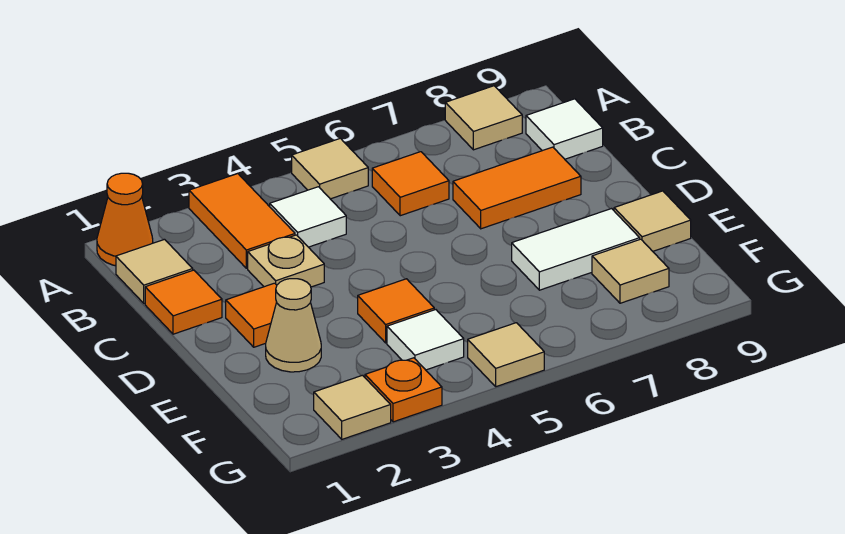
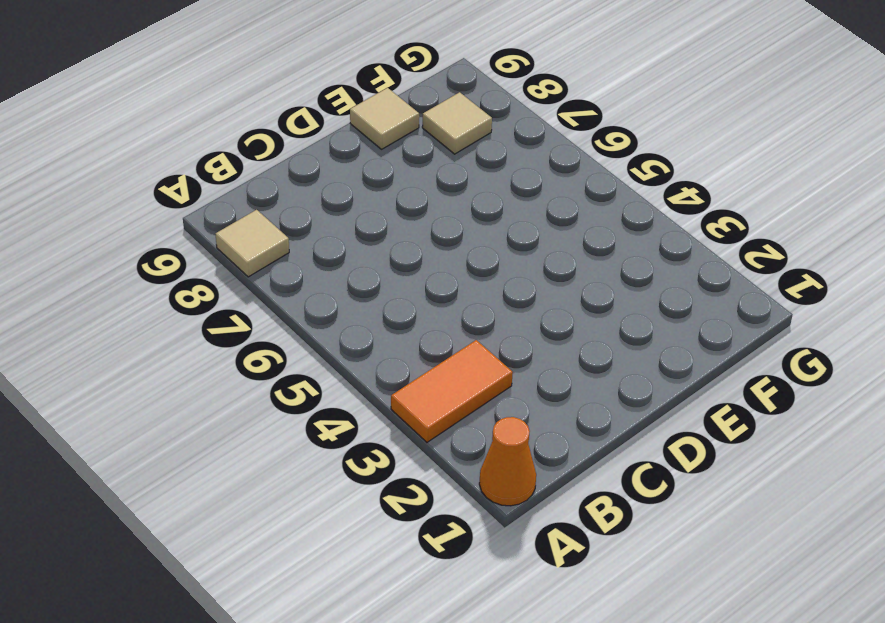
none -> tan tile A5 level 1
none -> tan tile B1 level 1
none -> white tile B4 level 1

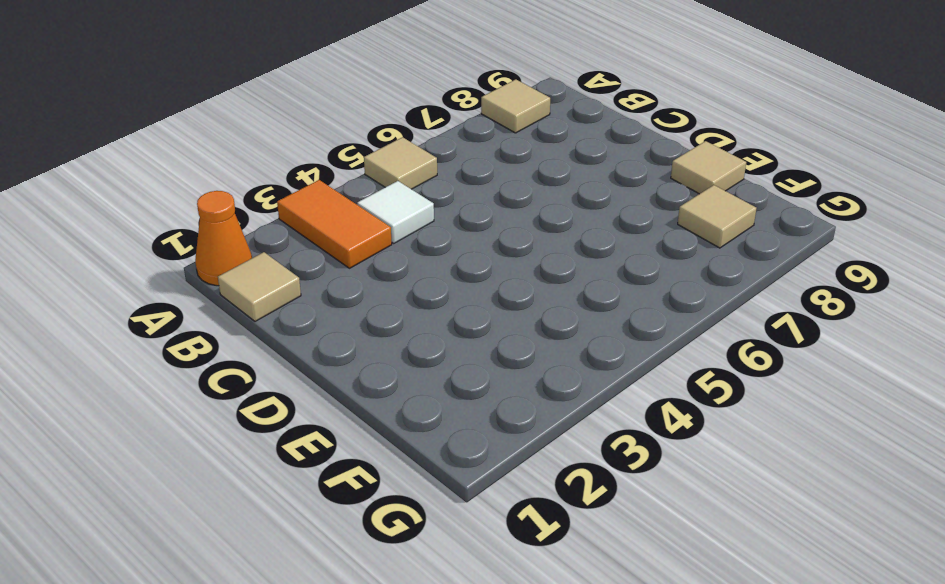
none -> orange tile B6 level 1
none -> white tile B9 level 1
none -> orange tile C1 level 1

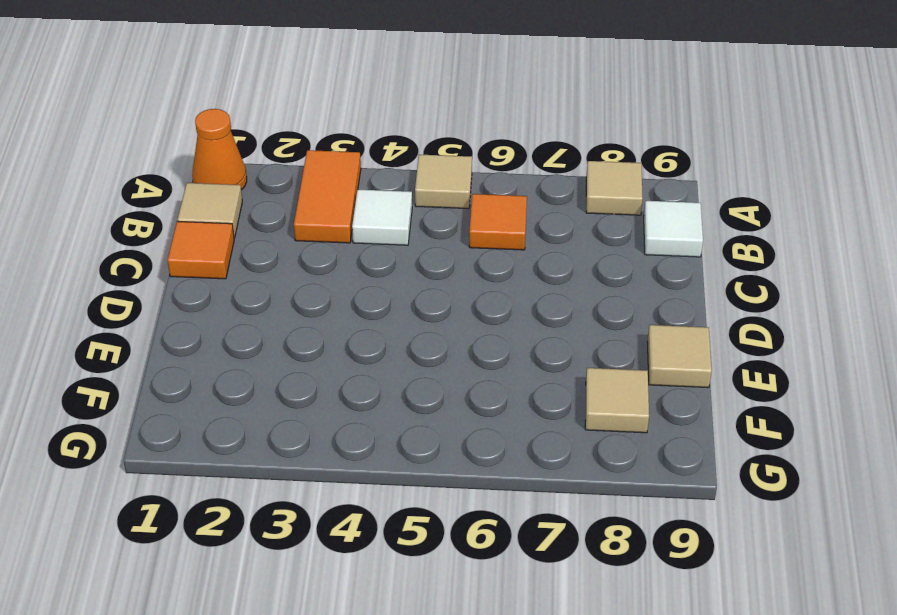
none -> tan plate C3 level 1
none -> orange tile C7:C8 level 1
none -> orange tile D2 level 1

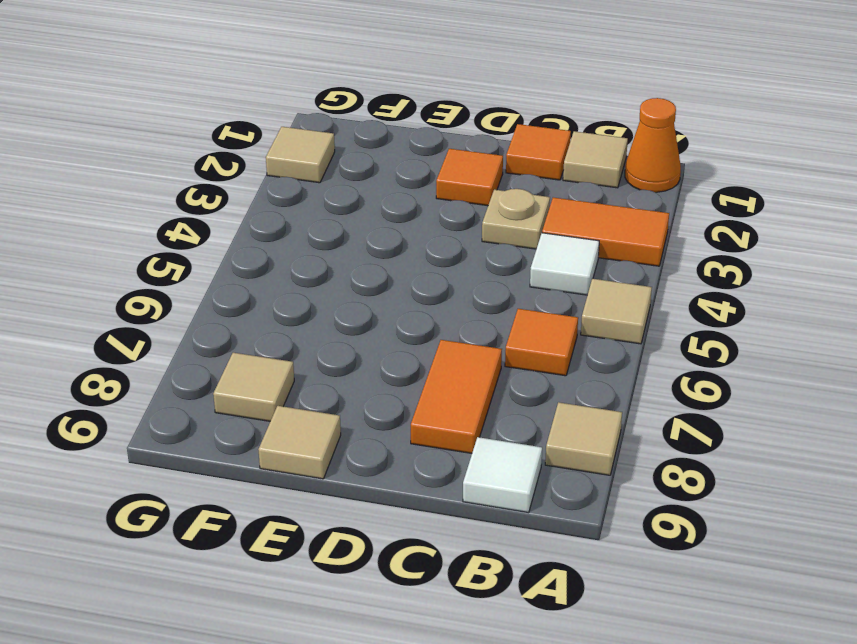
none -> tan cone E2 level 1
none -> orange tile E4 level 1
none -> white tile E7:E8 level 1

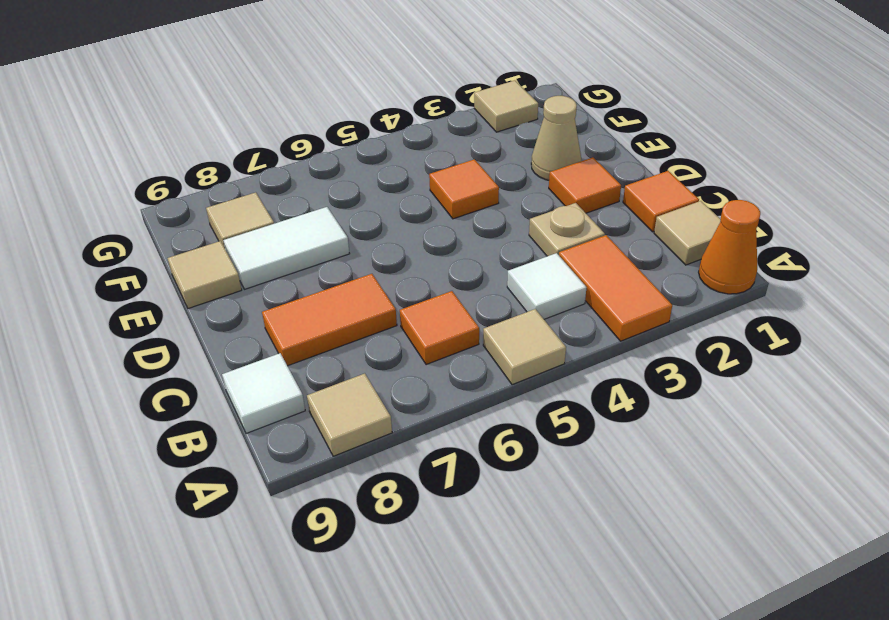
none -> white tile F4 level 1
none -> orange plate G3 level 1
none -> tan tile G5 level 1

